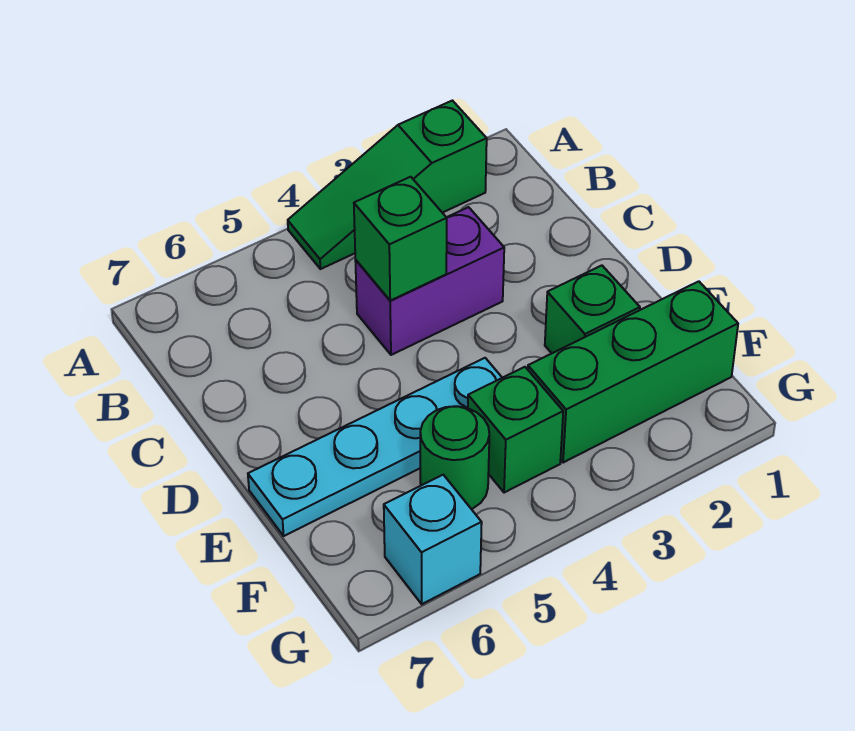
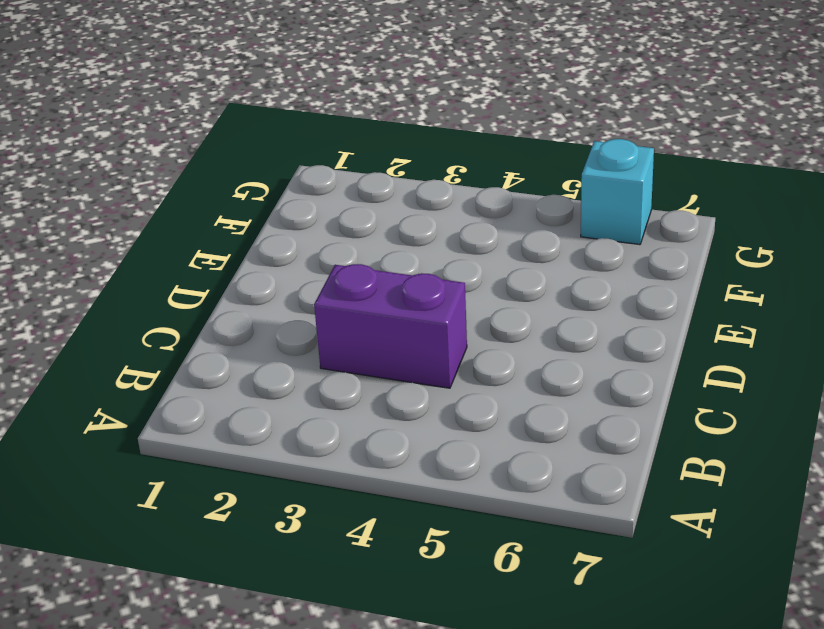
none -> green slope A2:A4 level 1 top 2
none -> green brick E2 level 1

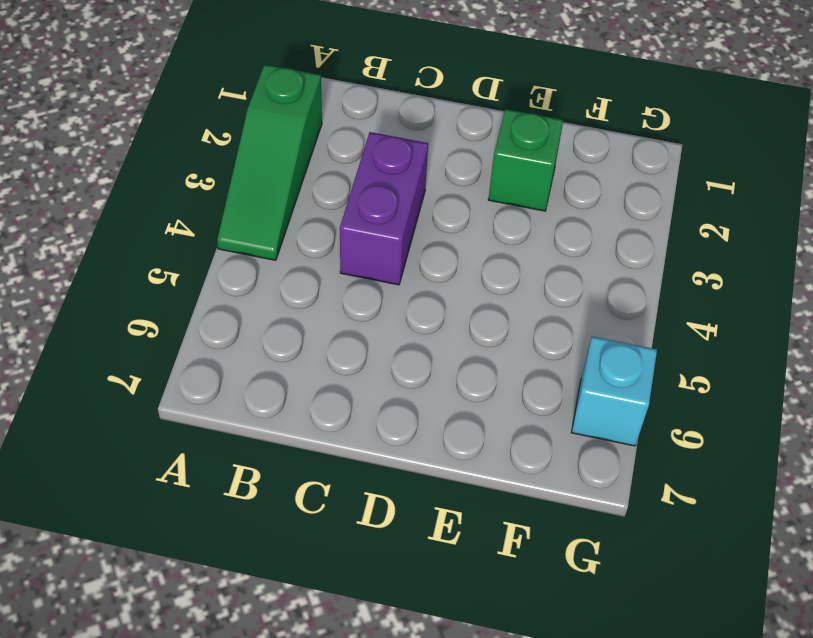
none -> cyan plate E4:E7 level 1
none -> green brick F1:F3 level 1

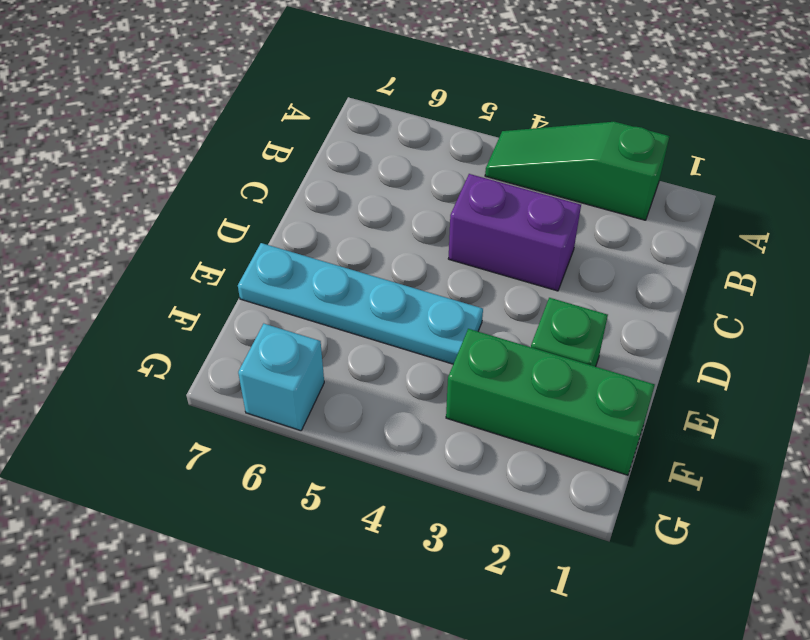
none -> green brick F4 level 1
none -> green round brick F5 level 1

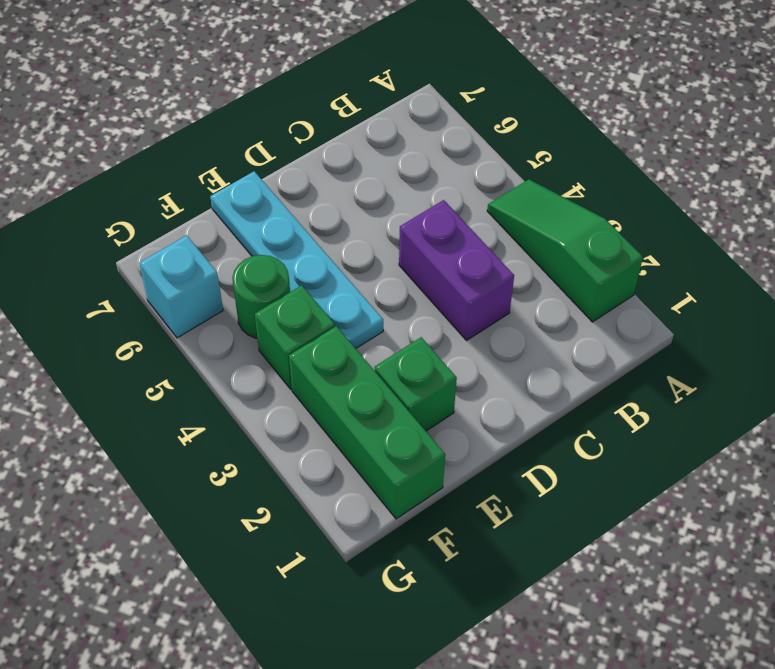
none -> green brick C4 level 2

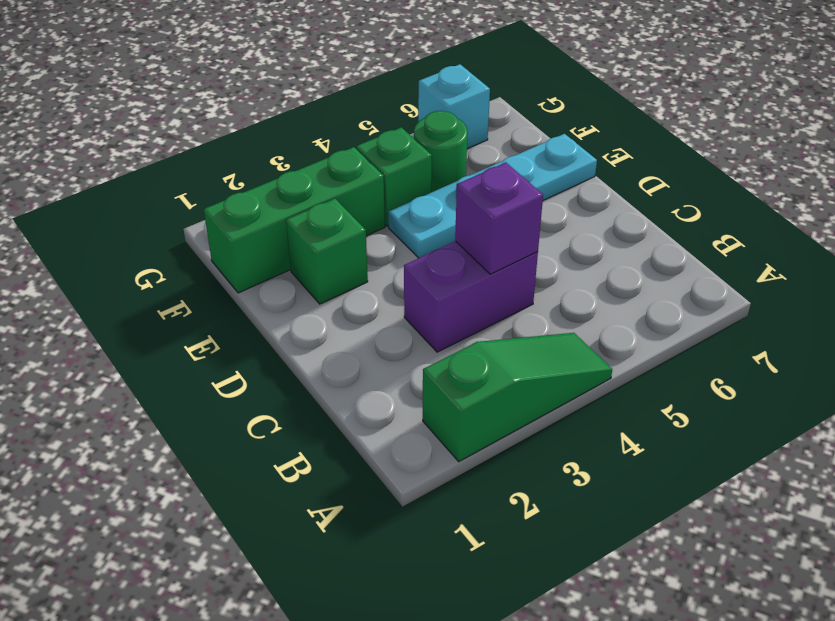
purple brick C4 level 2 -> green brick C4 level 2

